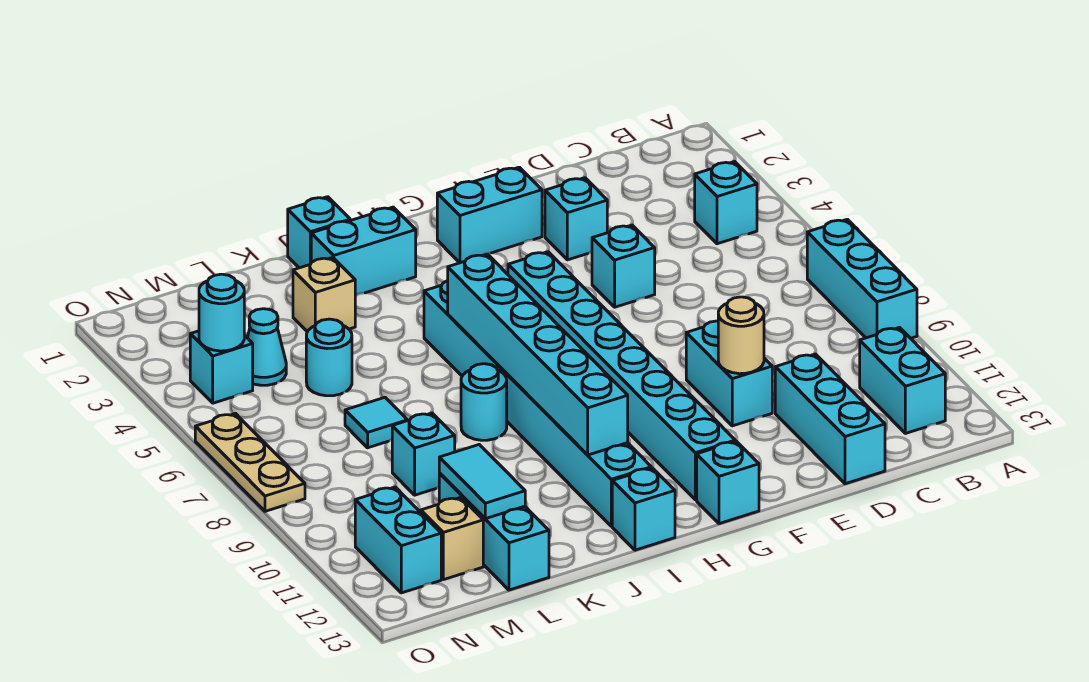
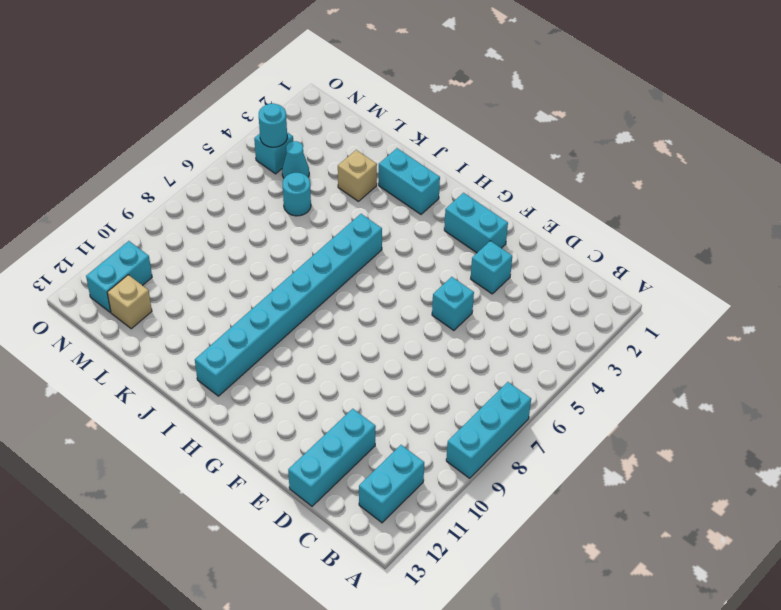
none -> cyan brick B4 level 1
none -> cyan brick E9:E10 level 1
none -> cyan brick G5:G12 level 1

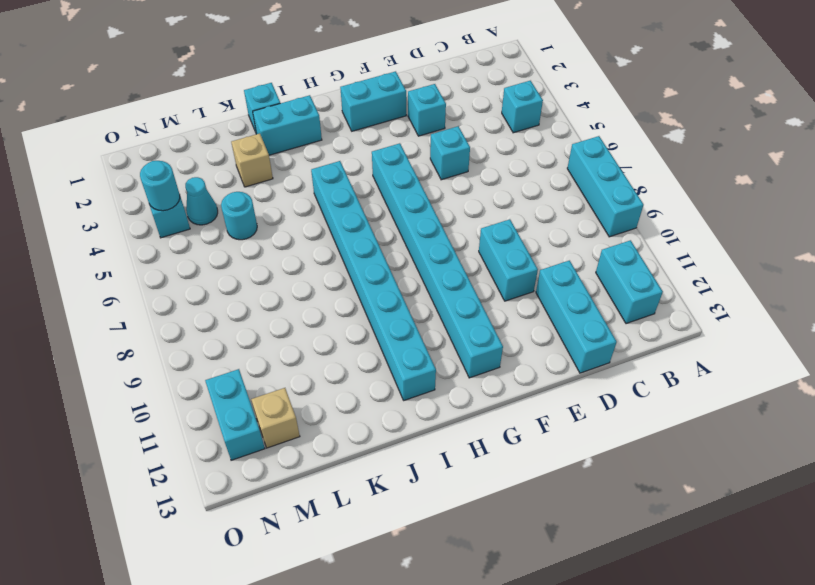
none -> cyan brick G13 level 1
none -> cyan brick I13 level 1
none -> cyan round brick J8 level 1

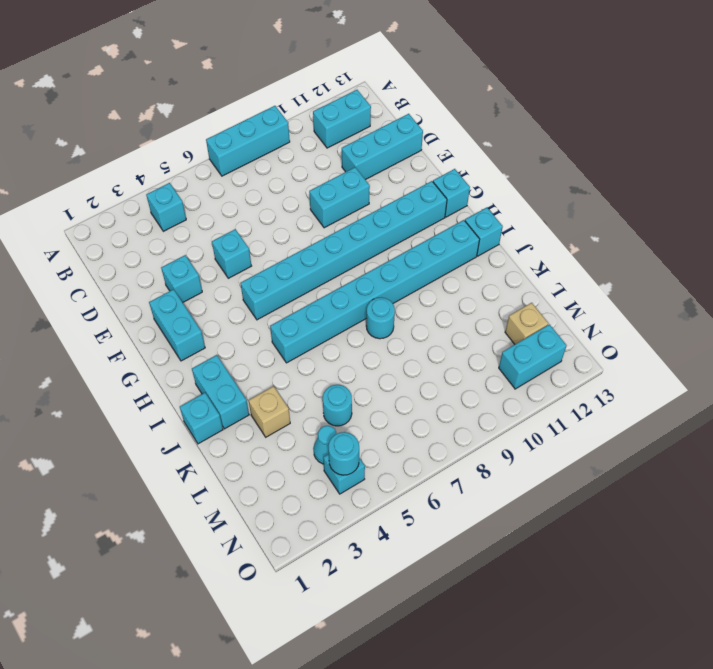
none -> cyan tile L7 level 1
none -> cyan brick L9 level 1
none -> cyan brick L11:L13 level 1

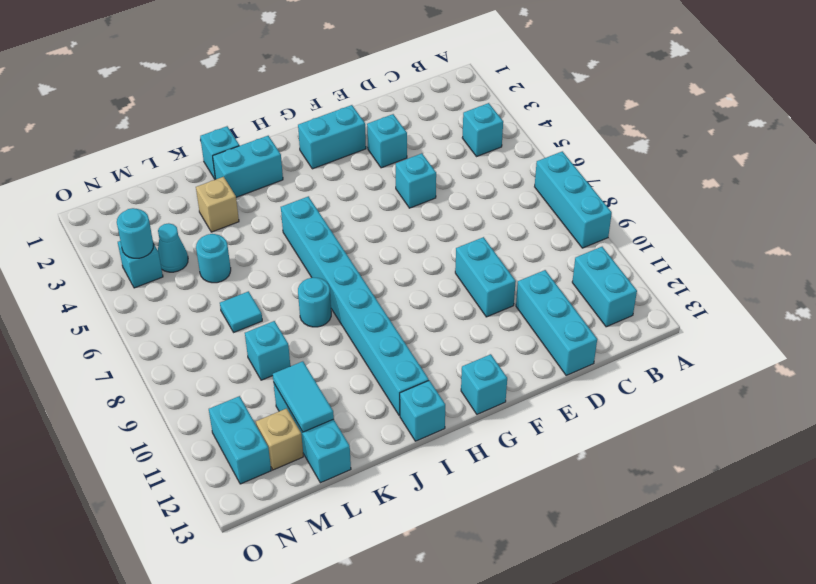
none -> cyan brick G5:G12 level 1
none -> tan plate O6:O8 level 1
none -> tan round brick E10 level 2

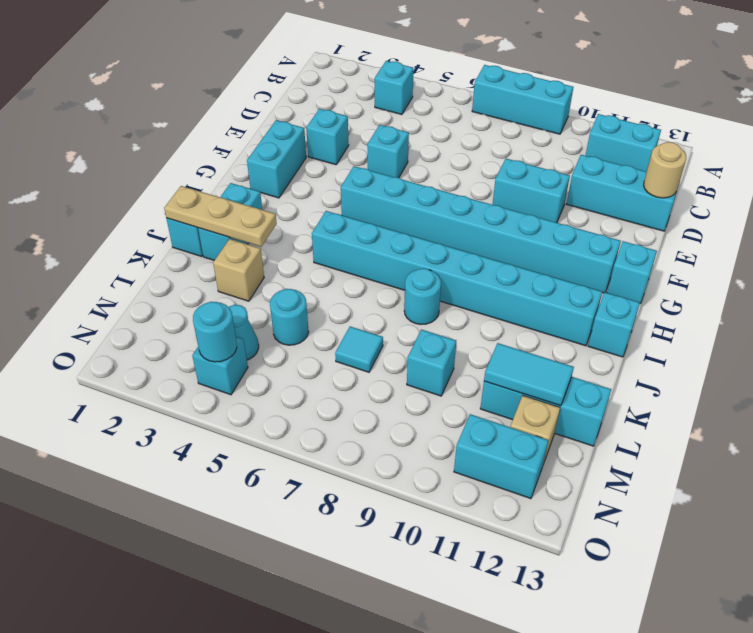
tan round brick D13 level 2 -> tan round brick E10 level 2
tan plate J1:J3 level 2 -> tan plate O6:O8 level 1
none -> cyan brick I6:I11 level 2

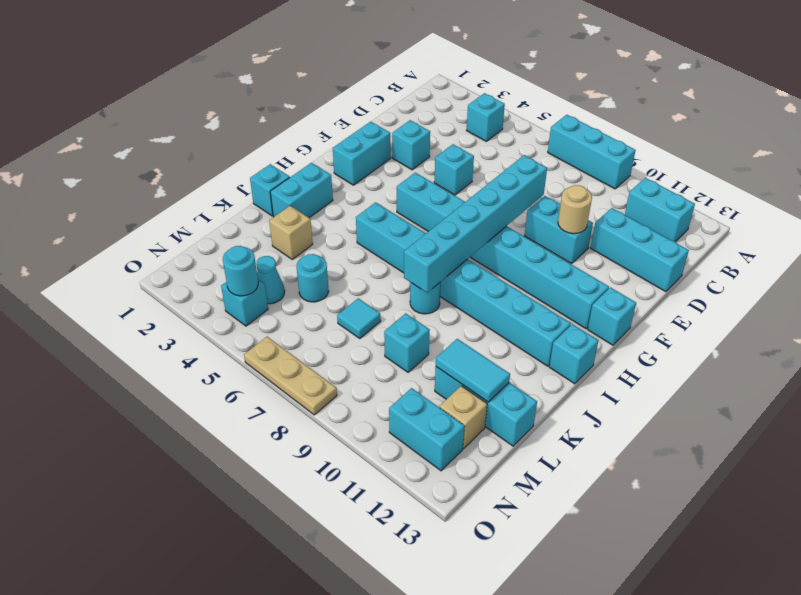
cyan brick E8:J8 level 2 -> cyan brick I6:I11 level 2

